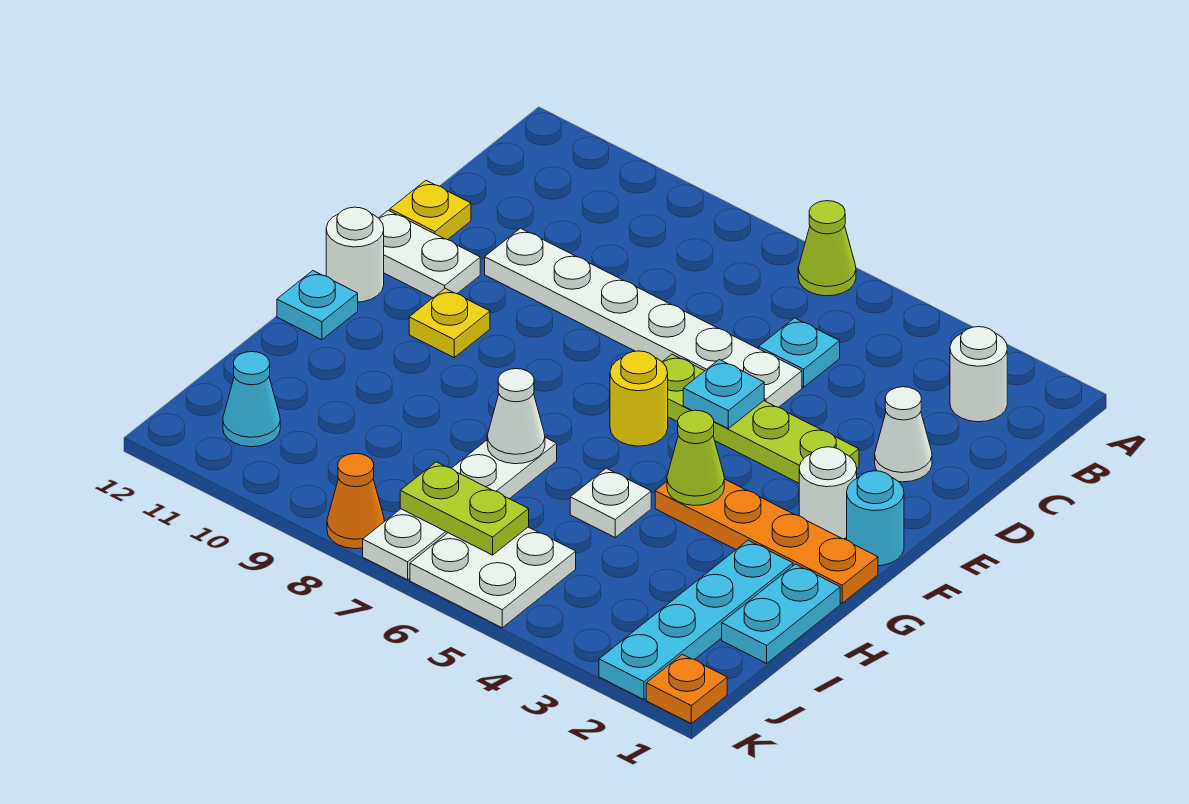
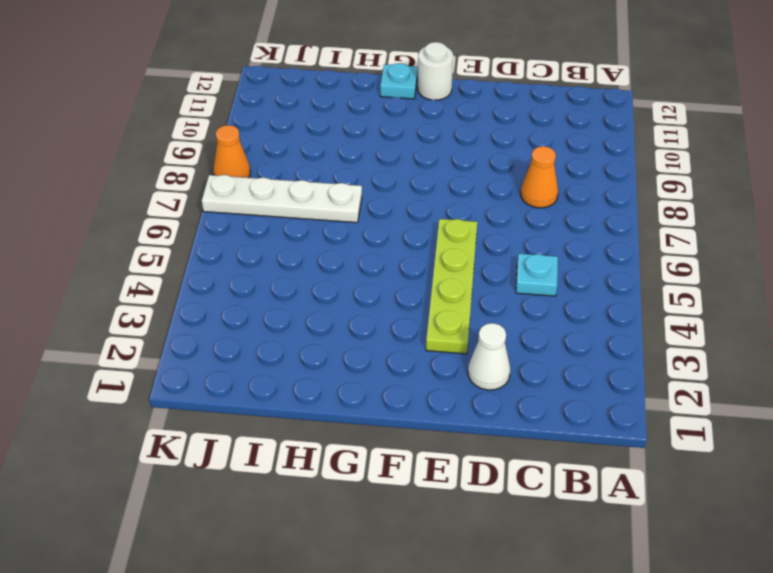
orange cone C8 level 1 -> none
none -> lime cone A6 level 1
none -> white round brick B2 level 1
none -> white plate D5:D10 level 1

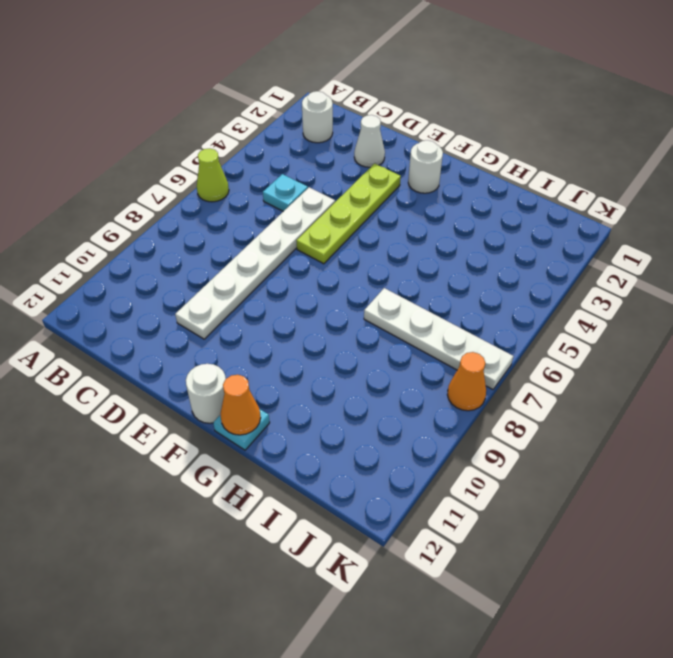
orange cone G12 level 2 -> none
none -> yellow plate D12 level 1
none -> white plate E11:E12 level 1
none -> cyan round brick F1 level 1

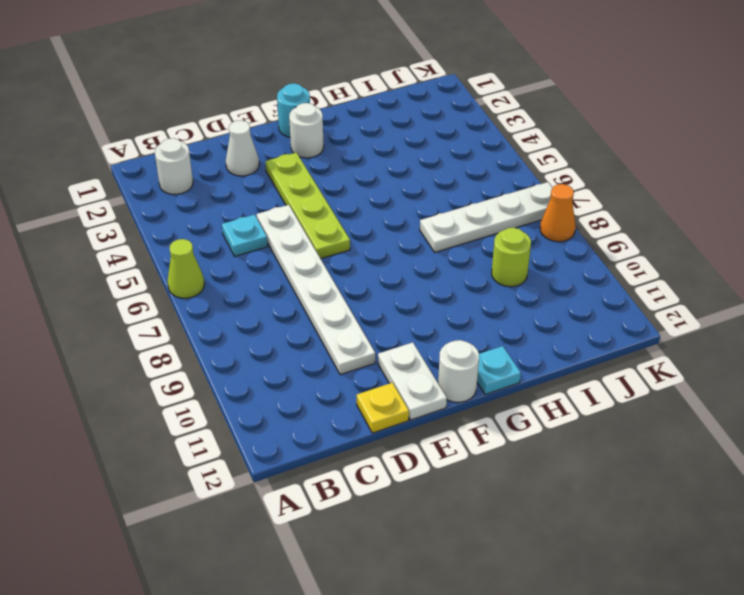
lime round brick I9 level 1 -> none
none -> yellow round brick F6 level 1
none -> yellow plate F10 level 1
none -> orange plate G1:G4 level 1

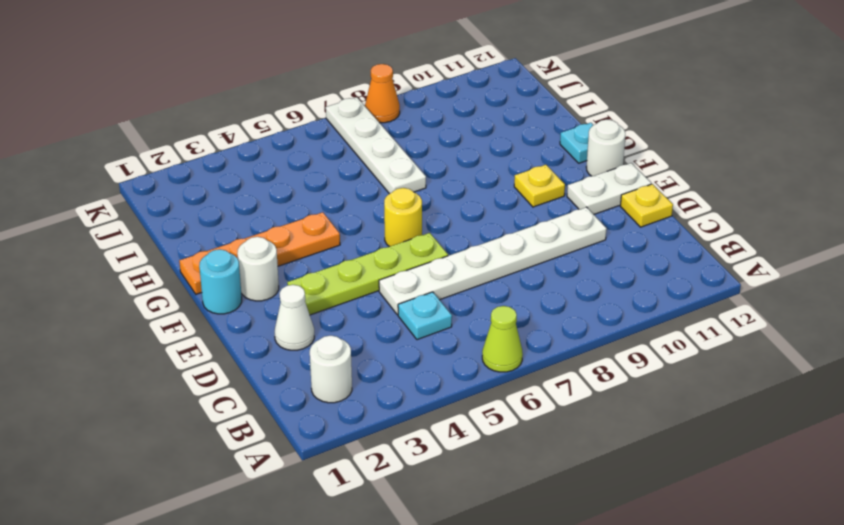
none -> cyan plate H1:I1 level 1
none -> cyan plate H2:K2 level 1
none -> white plate H5 level 1

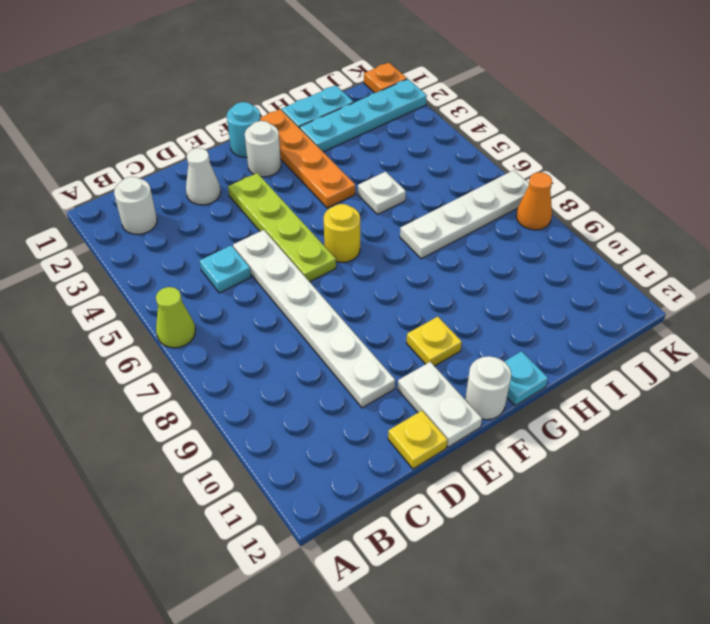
none -> white plate J5:K6 level 1
none -> cyan cone J11 level 1
none -> cyan plate E5 level 2

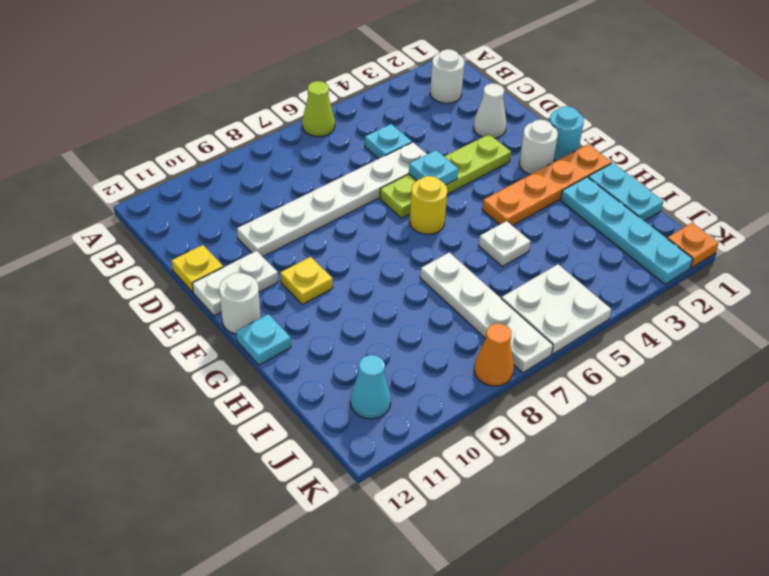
none -> lime cone G4 level 2
none -> white cone H7 level 2
none -> lime plate J6:J7 level 2

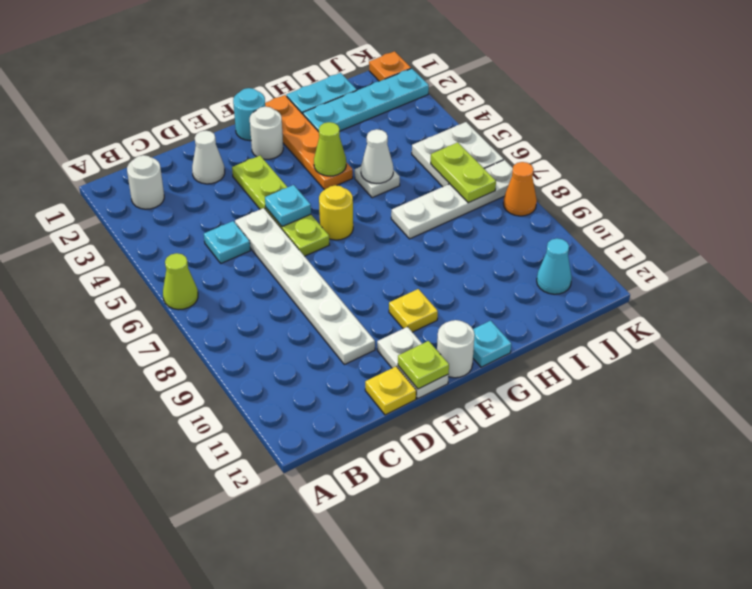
lime plate E12 level 2 -> none
white cone H5 level 2 -> white cone H7 level 2

